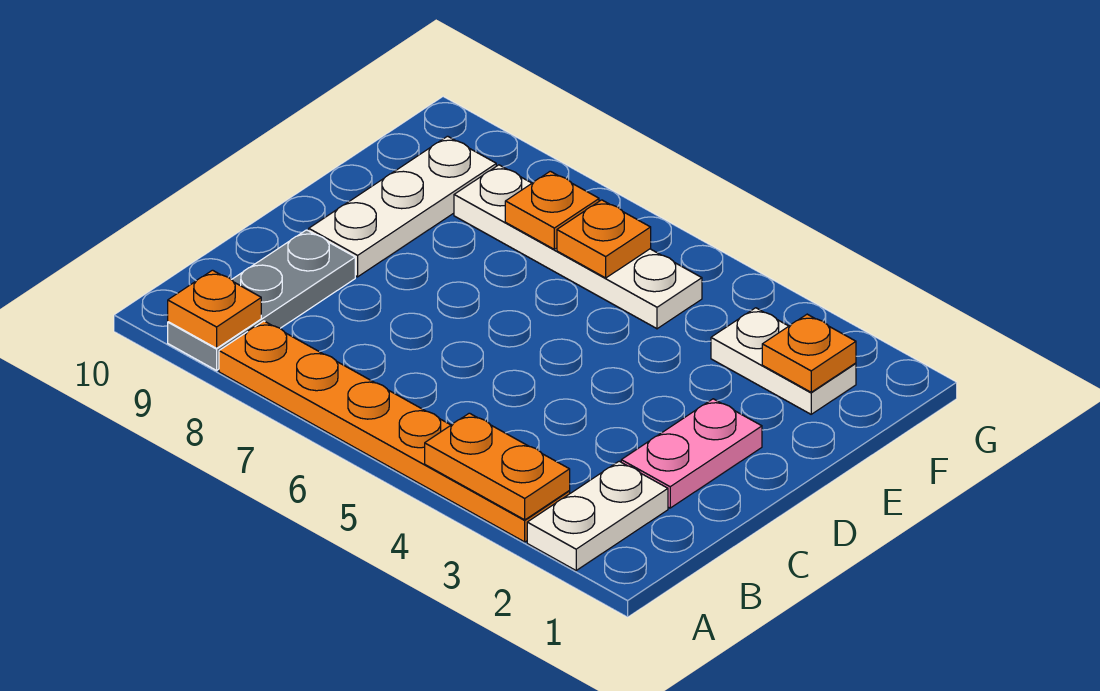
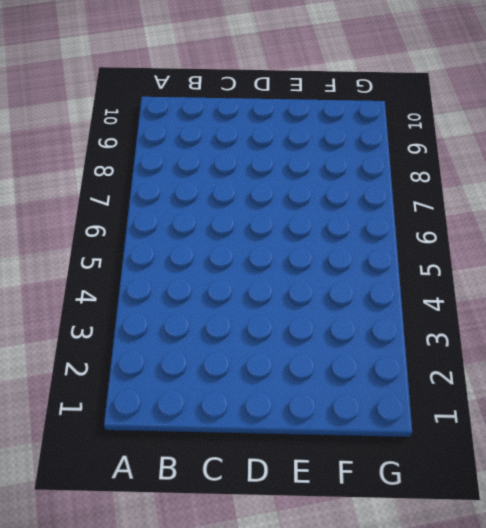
none -> white plate A2:B2 level 1
none -> orange plate A3:A8 level 1
none -> grey plate A9:C9 level 1

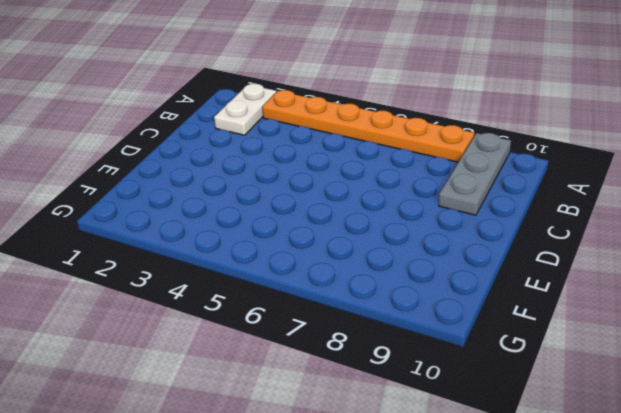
none -> pink plate C2:D2 level 1
none -> white plate D9:F9 level 1
none -> white plate F2:F3 level 1

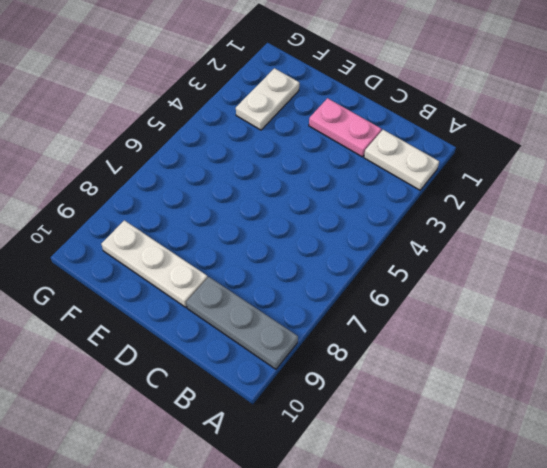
none -> orange plate A3:A8 level 1
none -> white plate F5:F8 level 1
none -> orange plate A3:A4 level 2

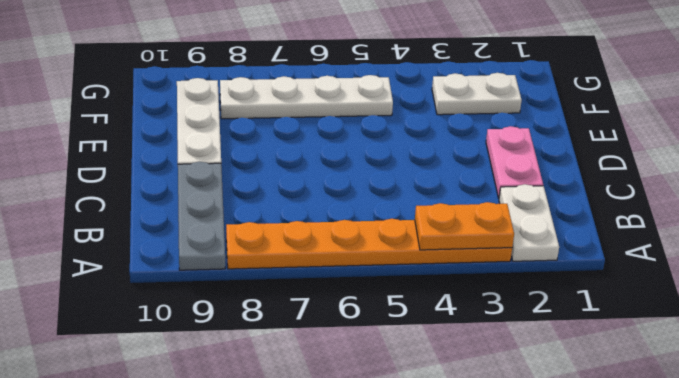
none -> orange plate A9 level 2
none -> orange plate F2 level 2
none -> orange plate F6 level 2

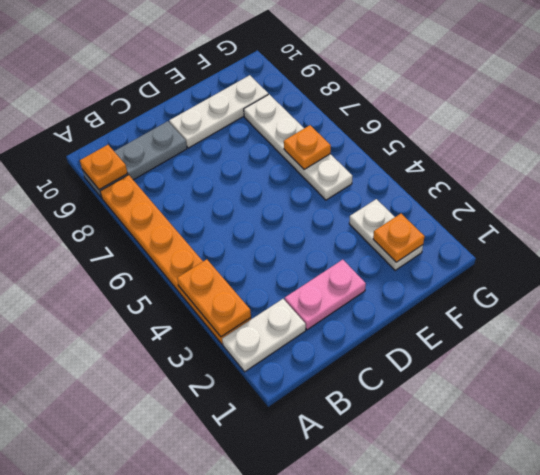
none -> orange plate F7 level 2

